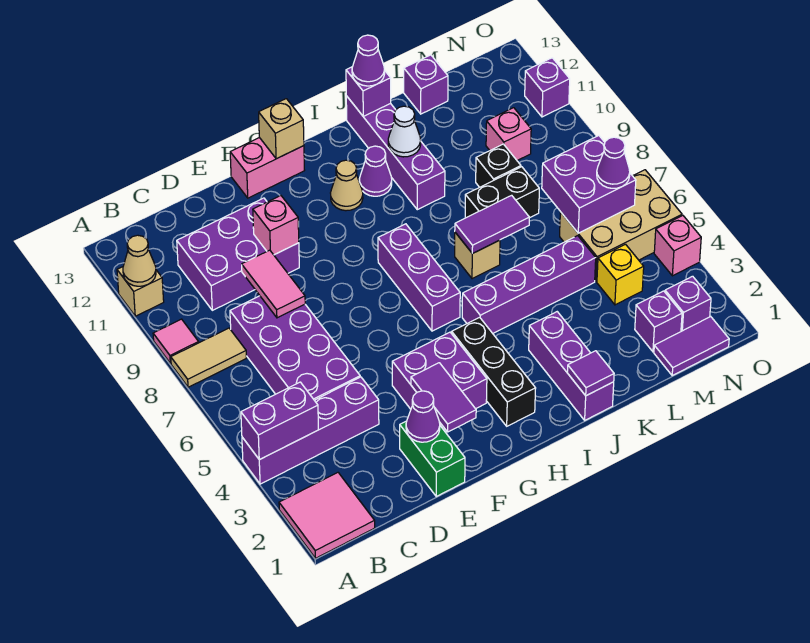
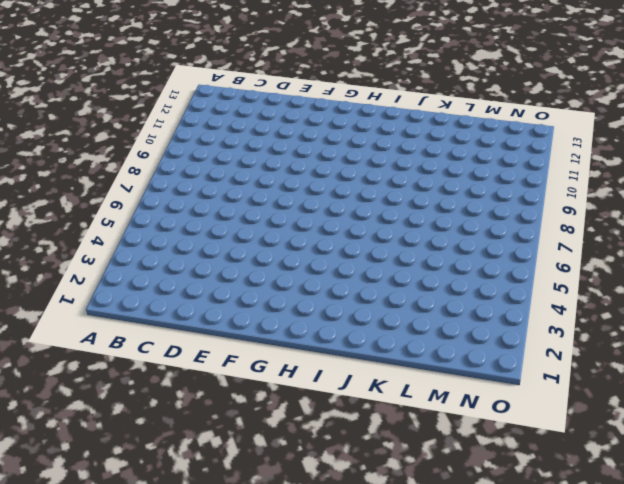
none -> pink tile A1:B2 level 1
none -> purple brick A4:D4 level 1
none -> tan tile A8:B8 level 1
none -> pink tile A9 level 1

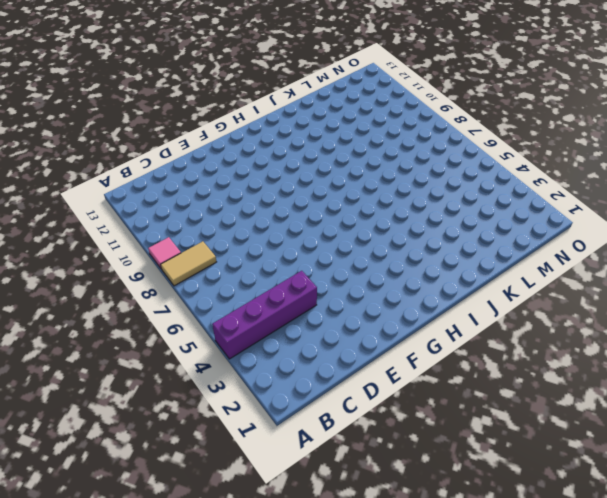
none -> pink tile A1:B2 level 1
none -> tan brick A11 level 1
none -> purple brick C5:D8 level 1
none -> purple brick C10:E11 level 1

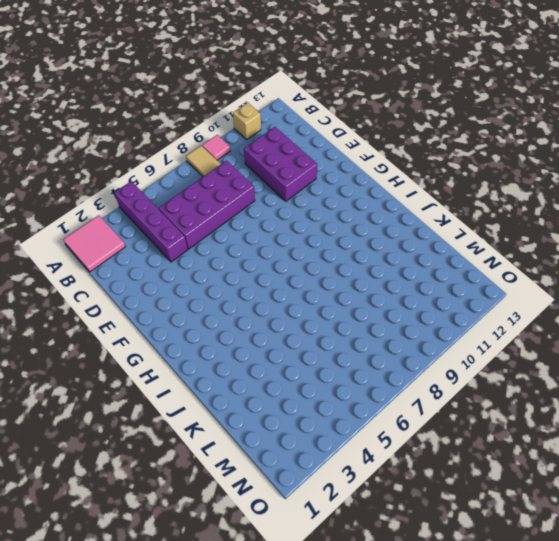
none -> green brick E1:E2 level 1
none -> purple brick F3:G4 level 1
none -> pink brick F13:G13 level 1
none -> black brick H2:H4 level 1

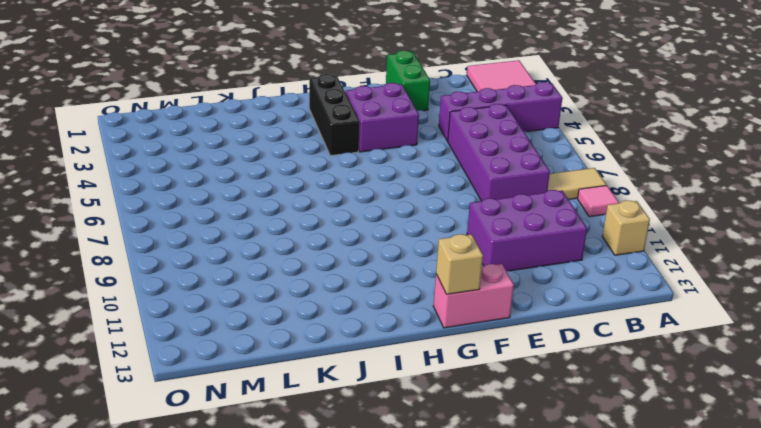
none -> purple brick H6:H8 level 1
none -> tan cone H11 level 1
none -> purple brick I5:L5 level 1
none -> purple cone I11 level 1

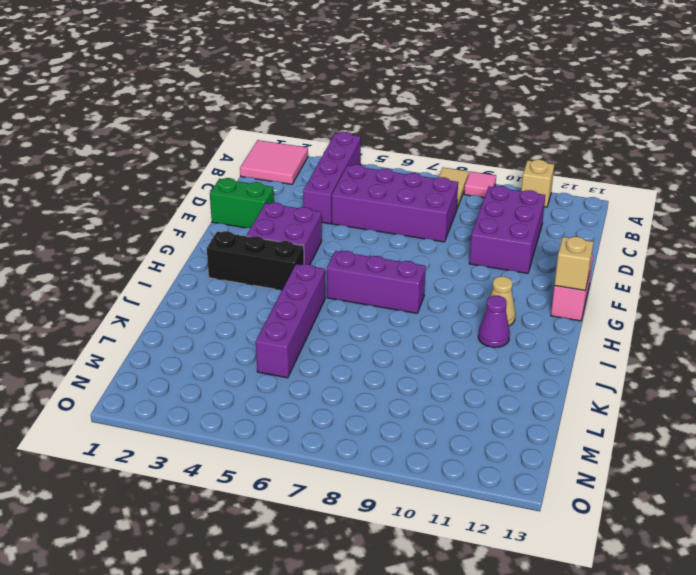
none -> purple brick J1:J3 level 1
none -> tan brick J7 level 1
none -> purple brick J10:J13 level 1
none -> black brick K8:L8 level 1

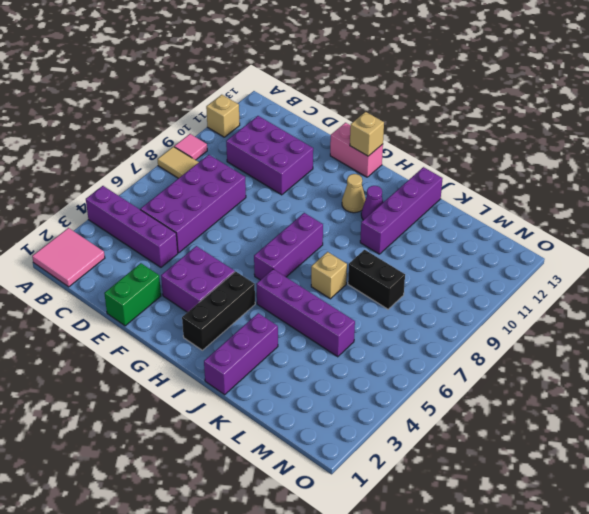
none -> black brick L9 level 1
none -> purple brick L13 level 1
none -> purple tile M1:N1 level 1
none -> purple brick M2 level 1

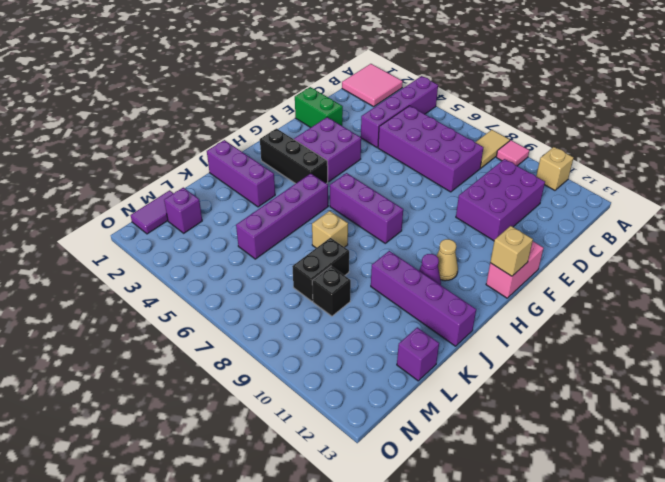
none -> yellow brick M4 level 1
none -> tan brick M5:O6 level 1
none -> pink brick M10 level 1
none -> purple brick N2 level 1

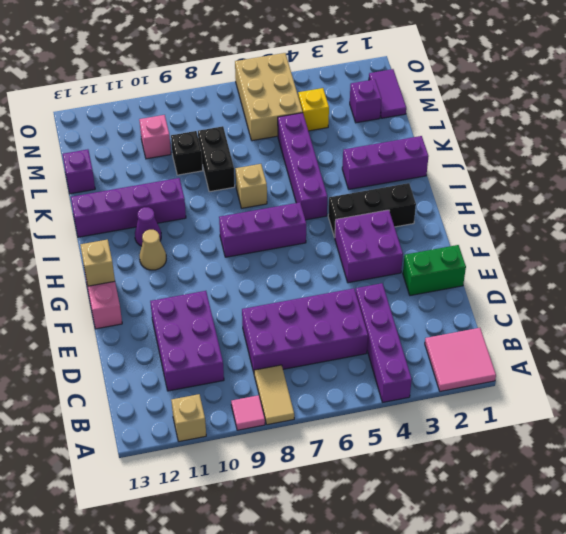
none -> purple brick N2 level 1
none -> pink brick O4 level 1
none -> purple brick O11 level 1
none -> purple brick A4:B4 level 2

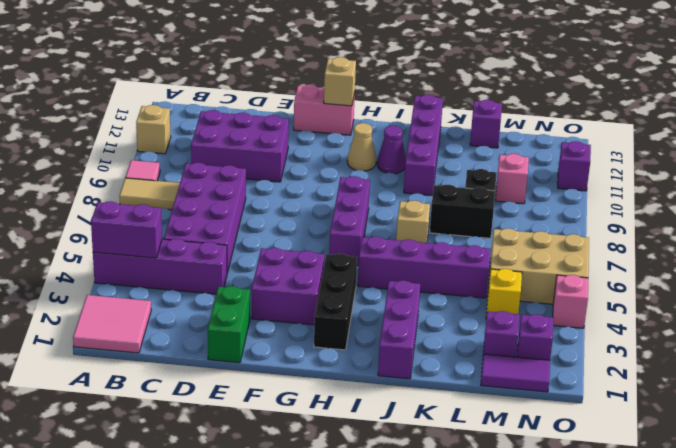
none -> tan cone A11 level 2
none -> pink tile D8:D9 level 2
none -> purple cone E2 level 2
none -> pink brick E10 level 2

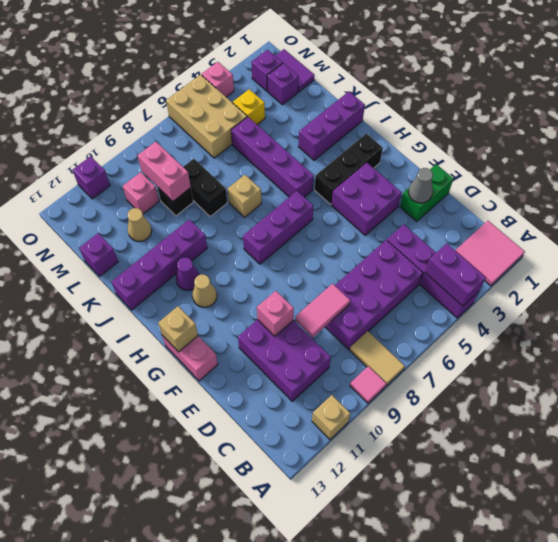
grey cone E2 level 2 -> purple cone E2 level 2
pink brick L9:M9 level 2 -> none
tan cone L11 level 1 -> tan cone A11 level 2
none -> purple tile F2:F3 level 2
none -> purple tile J1 level 2
none -> purple tile J7:K7 level 2
none -> white cone J11 level 2

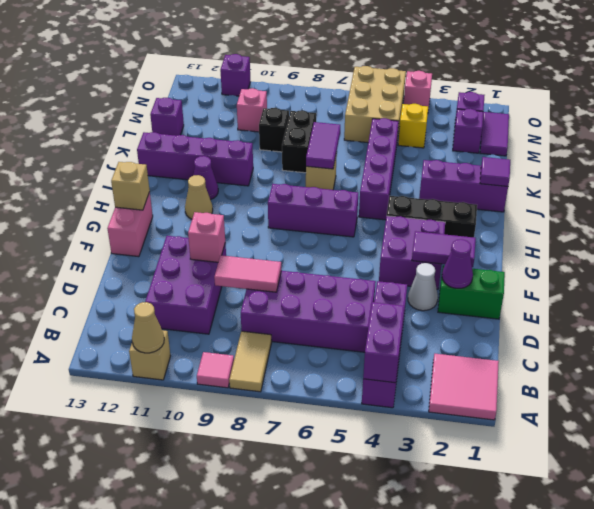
white cone E3 level 1 -> white cone J11 level 2
none -> purple brick J13 level 2
none -> purple brick M6:N7 level 2
none -> purple cone J13 level 3
none -> purple cone N6 level 3

